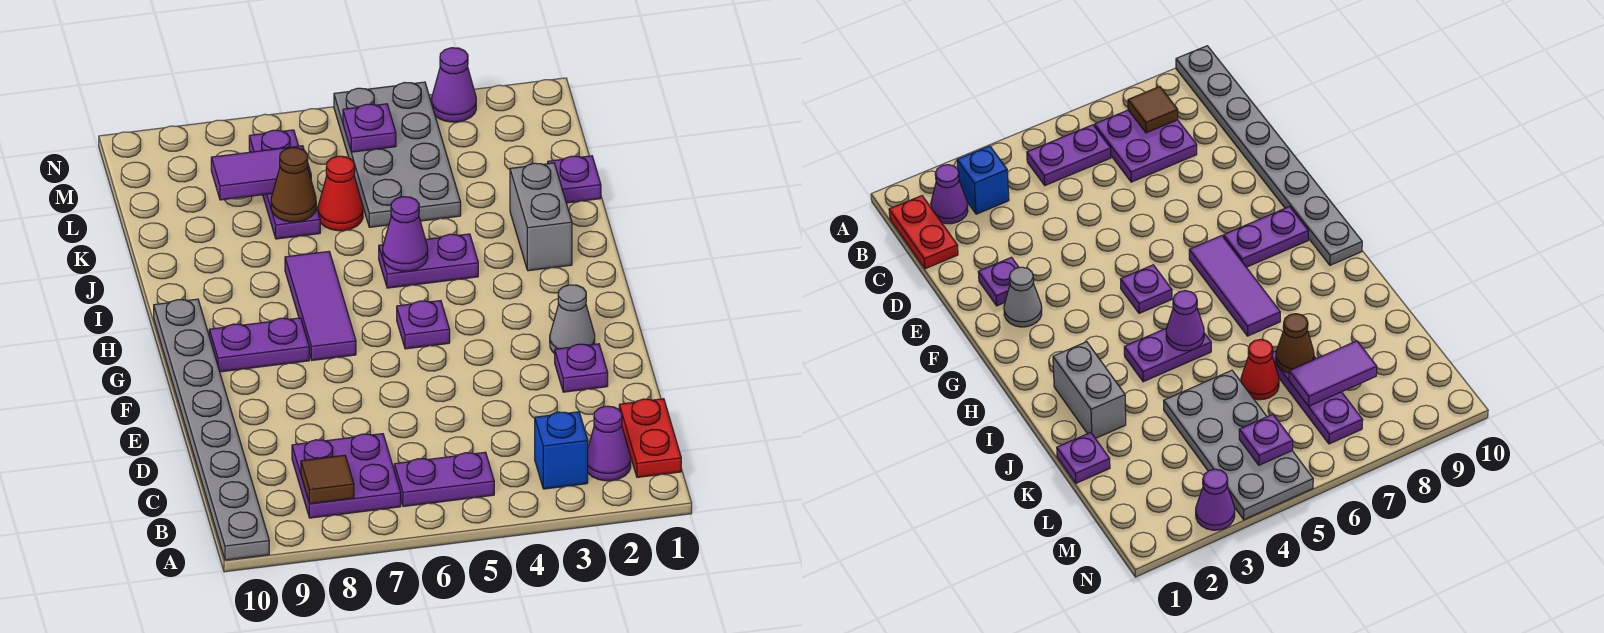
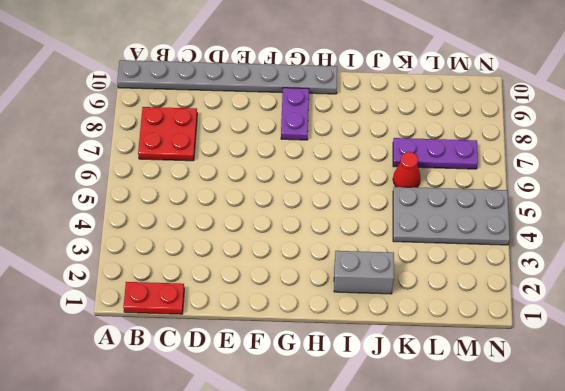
red plate B7:C8 level 1 -> purple plate B7:C8 level 1
none -> purple cone B2 level 1
none -> blue brick B3 level 1
none -> purple plate B5:B6 level 1

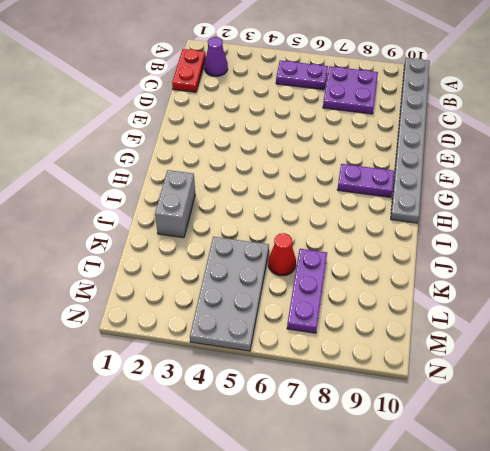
none -> blue brick B3 level 1
none -> purple plate E2 level 1
none -> grey cone F2 level 1

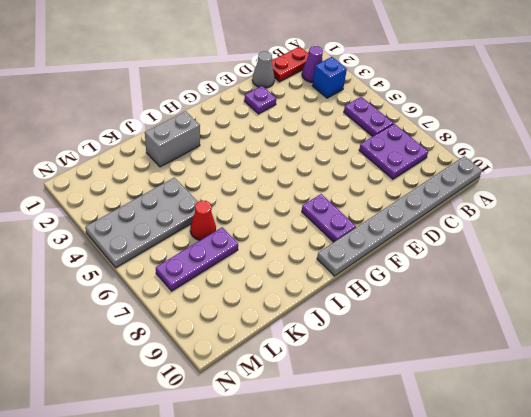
grey cone D1 level 1 -> grey cone F2 level 1
none -> purple plate G5 level 1
none -> purple tile G7:I7 level 1
none -> purple plate I4:I5 level 1

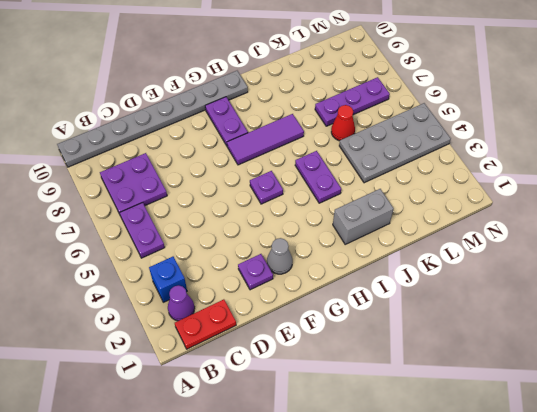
none -> purple plate K1 level 1
none -> purple cone N3 level 1
none -> brown tile B8 level 2

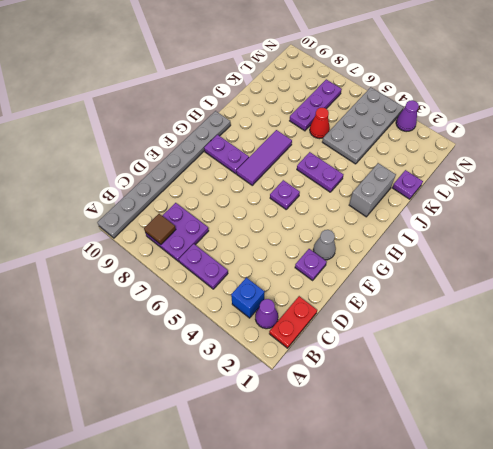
none -> purple cone I5 level 2
none -> brown cone K7 level 2
none -> purple tile L7:L8 level 2

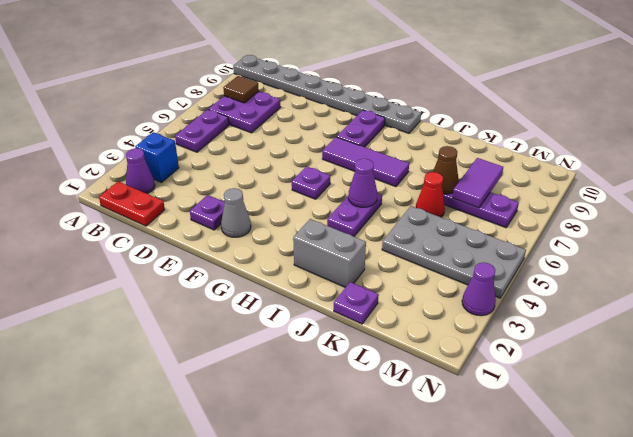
none -> purple plate M5 level 2

